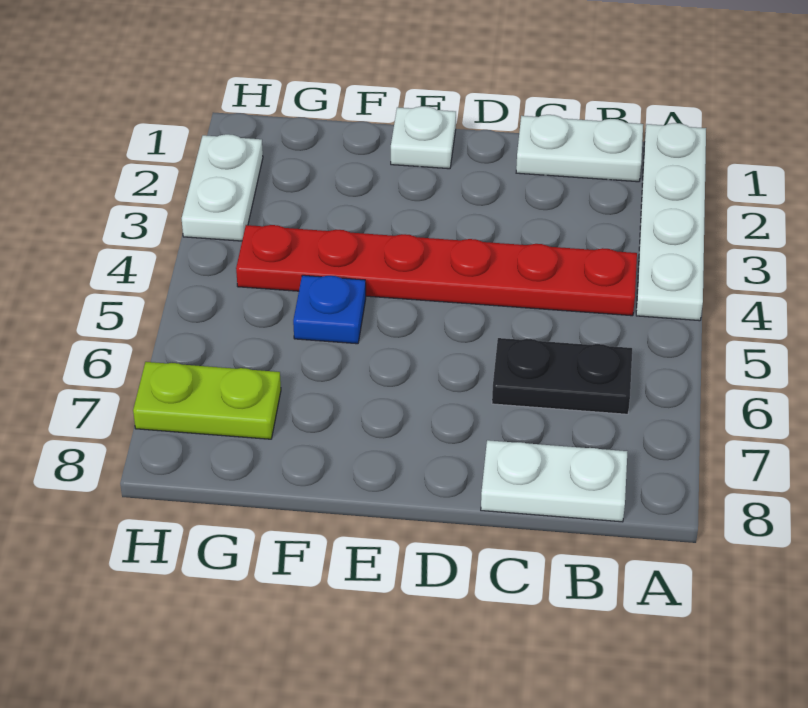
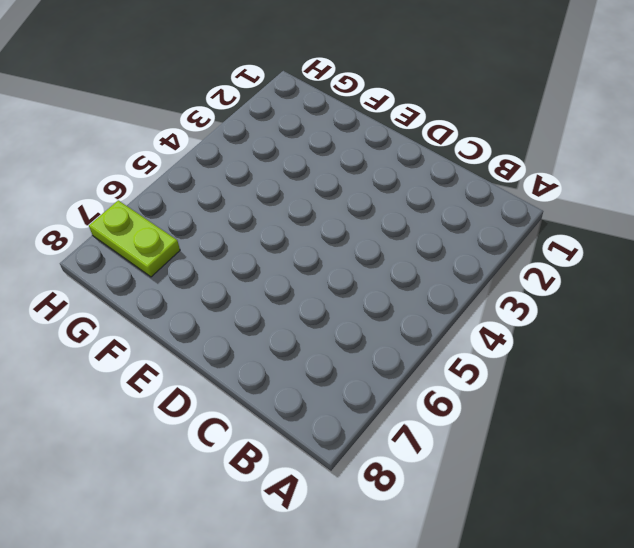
none -> white plate A1:A4 level 1
none -> white plate B1:C1 level 1

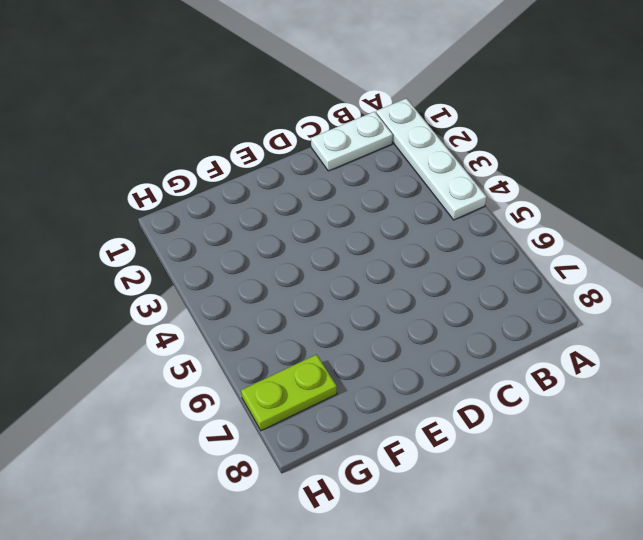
none -> red plate B4:G4 level 1
none -> black plate B6:C6 level 1

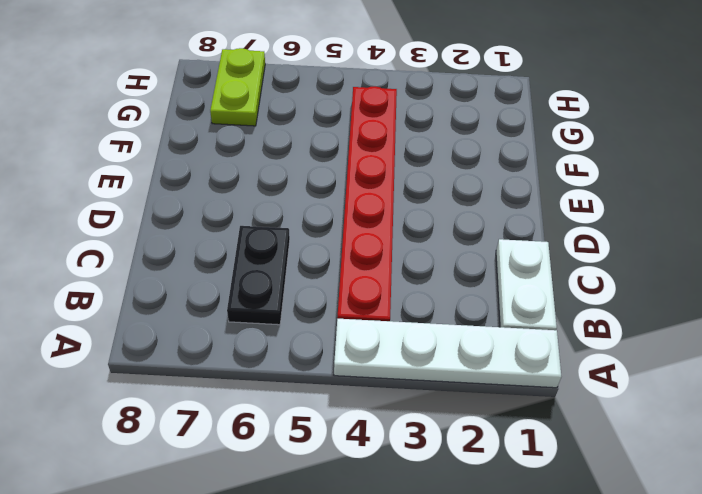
none -> white plate B8:C8 level 1
none -> white plate E1 level 1

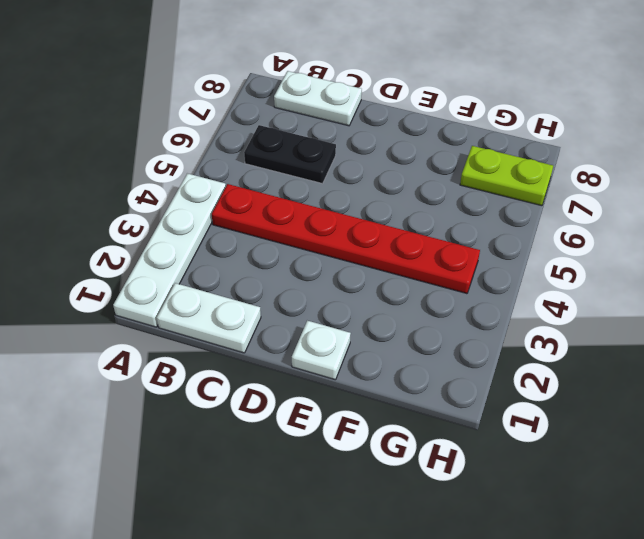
none -> blue plate F5 level 1
none -> white plate H2:H3 level 1

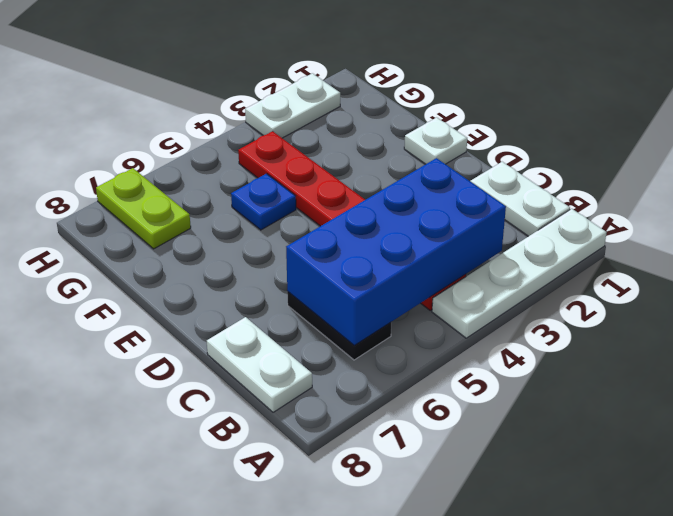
blue brick B3:C6 level 2 -> none

